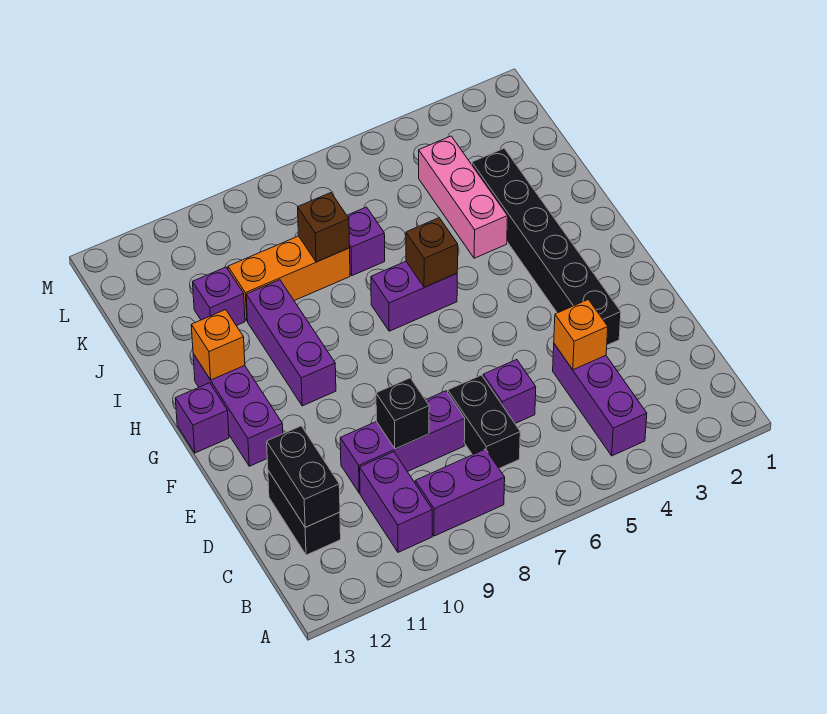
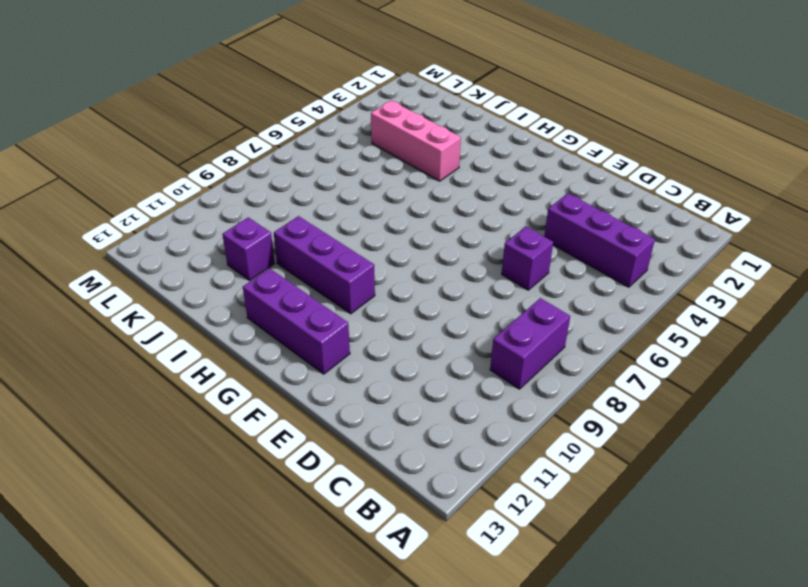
none -> purple brick B10:C10 level 1
none -> black brick C7:D7 level 1
none -> black brick C12:D12 level 1

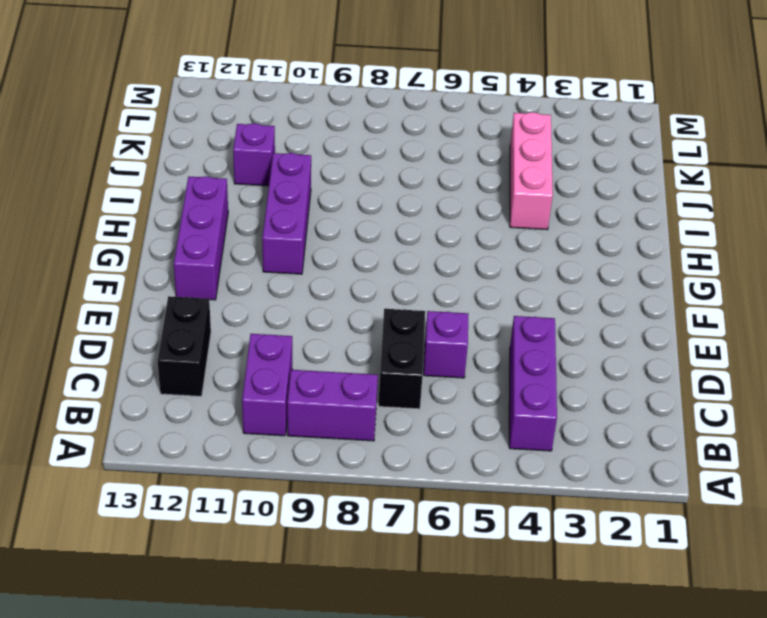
none -> purple brick D8:D10 level 1
none -> black brick E3:J3 level 1
none -> purple brick G13 level 1

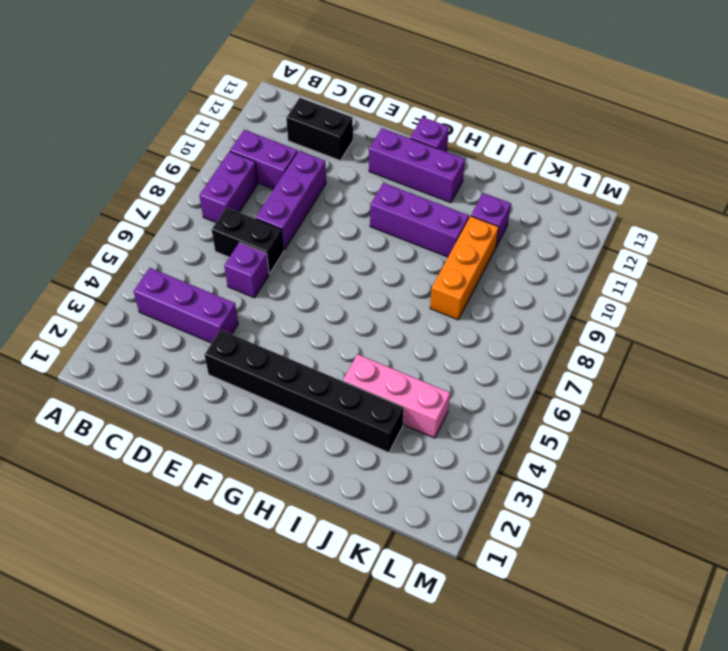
none -> purple brick H6:H7 level 1
none -> purple brick J7 level 1
none -> black brick C12:D12 level 2

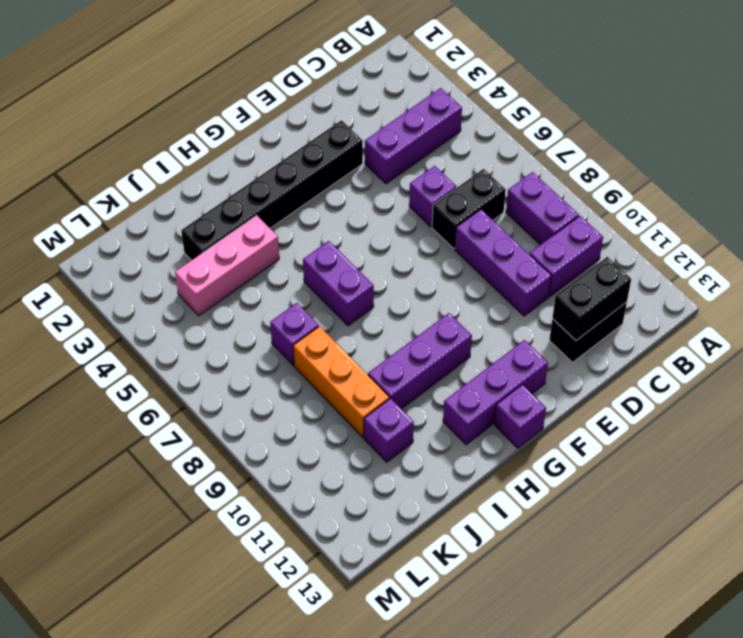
none -> orange brick D4 level 2
none -> black brick D9 level 2
none -> brown brick H6 level 2

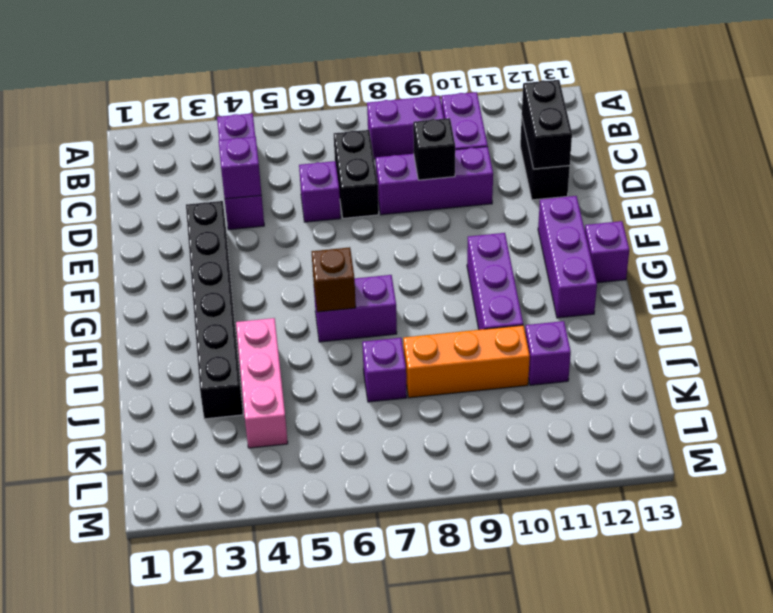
purple brick D4 level 2 -> orange brick D4 level 2
none -> orange brick H12 level 2
none -> brown brick J8 level 2

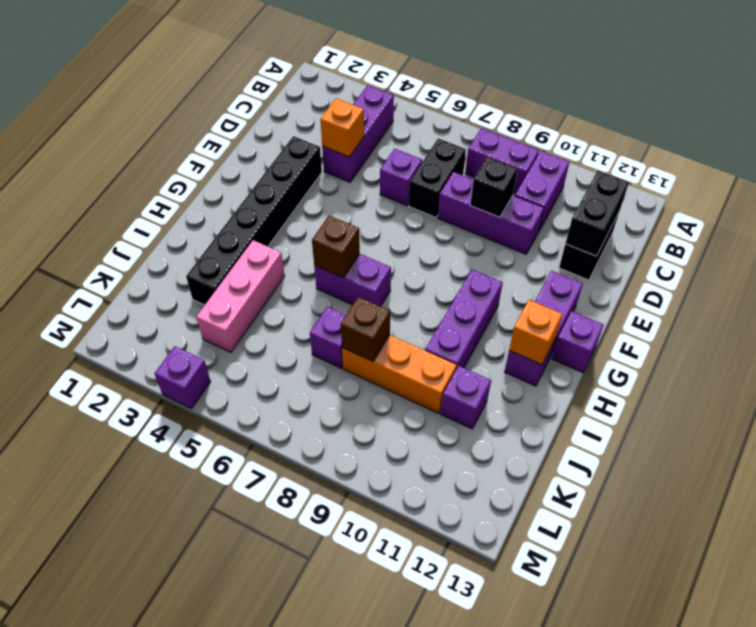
purple brick M4 level 1 -> none

